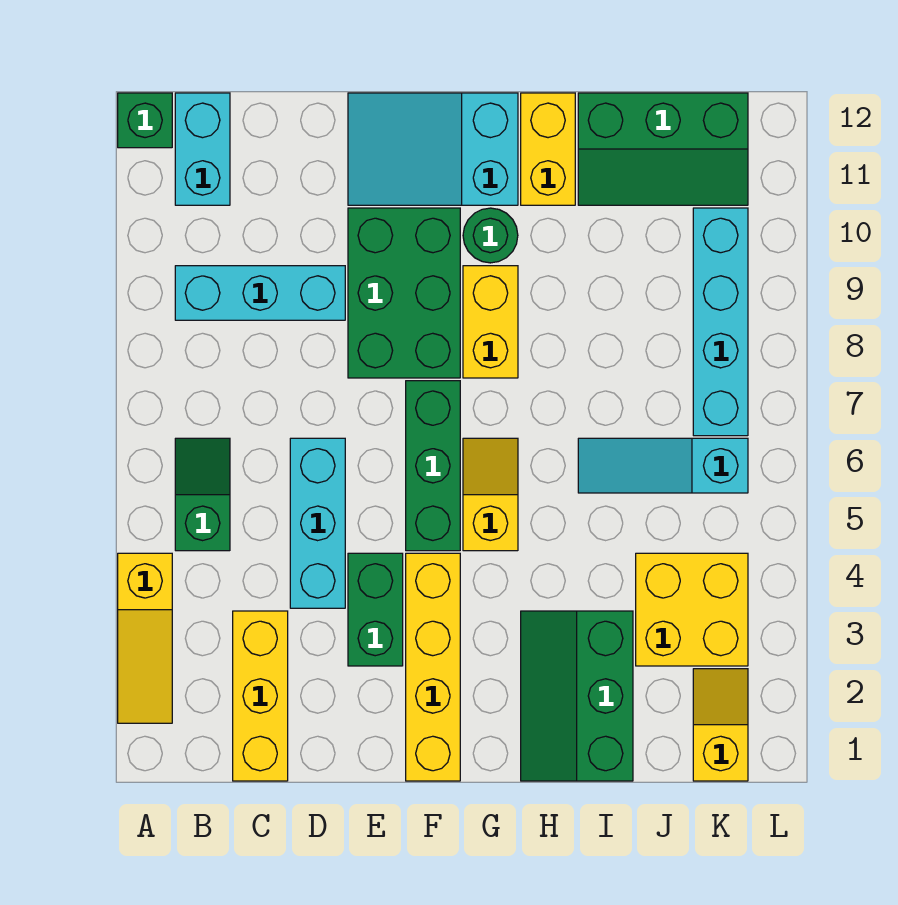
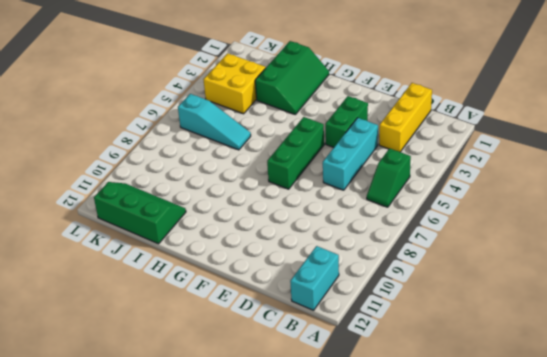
none -> yellow slope A2:A4 level 1 top 4
none -> green brick A12 level 1
none -> cyan brick B9:D9 level 1

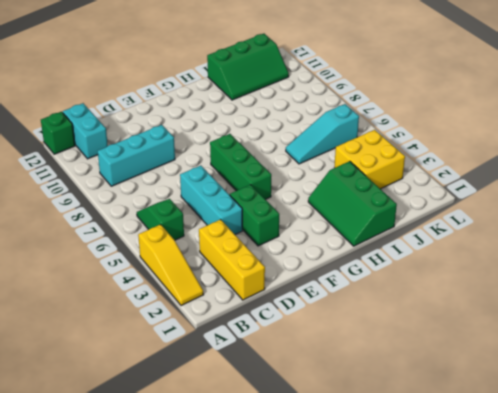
none -> green brick E8:F10 level 1
none -> cyan slope E11:G12 level 1 top G
none -> yellow brick F1:F4 level 1

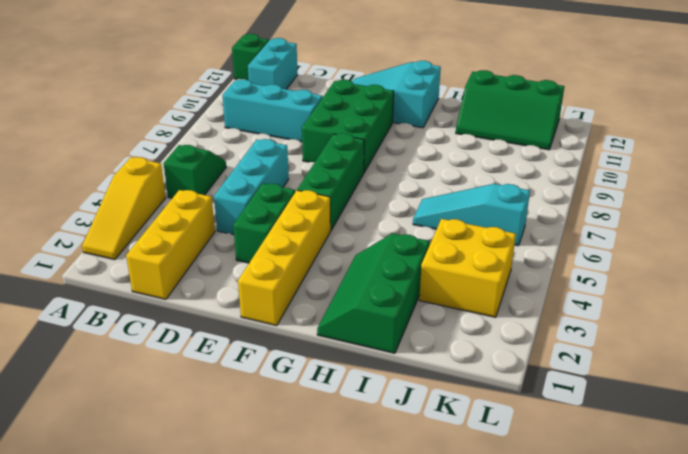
none -> yellow slope G5:G6 level 1 top 5
none -> yellow brick G8:G9 level 1
none -> green round brick G10 level 1

